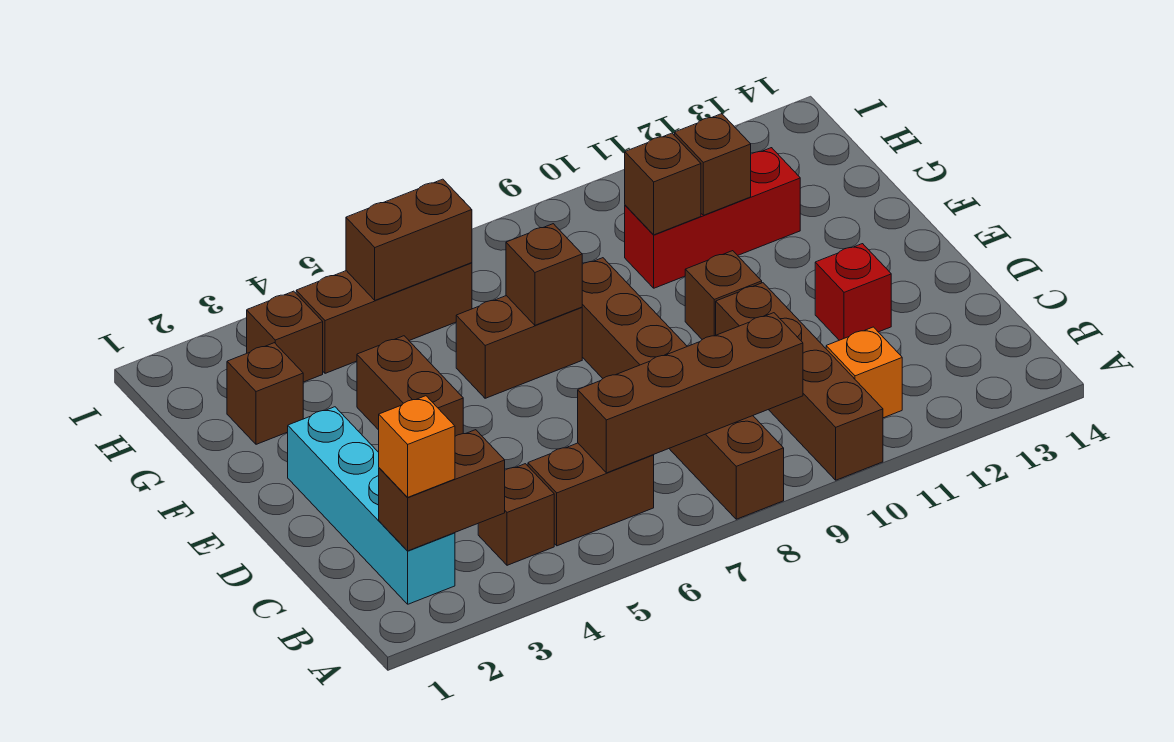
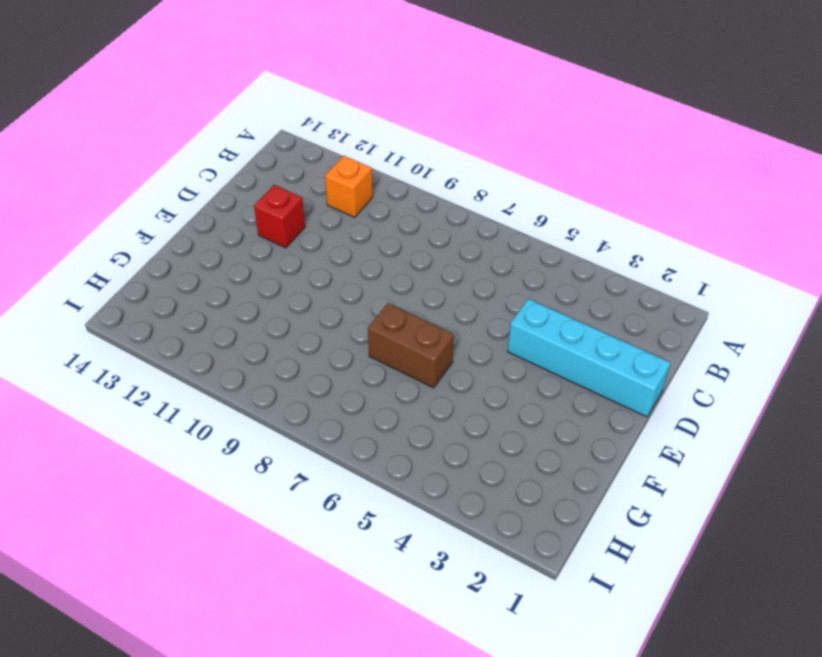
cyan brick D1:D4 level 1 -> cyan brick B2:E2 level 1
none -> brown brick A8:F8 level 1
none -> brown brick A10:D10 level 1
none -> brown brick B4 level 1

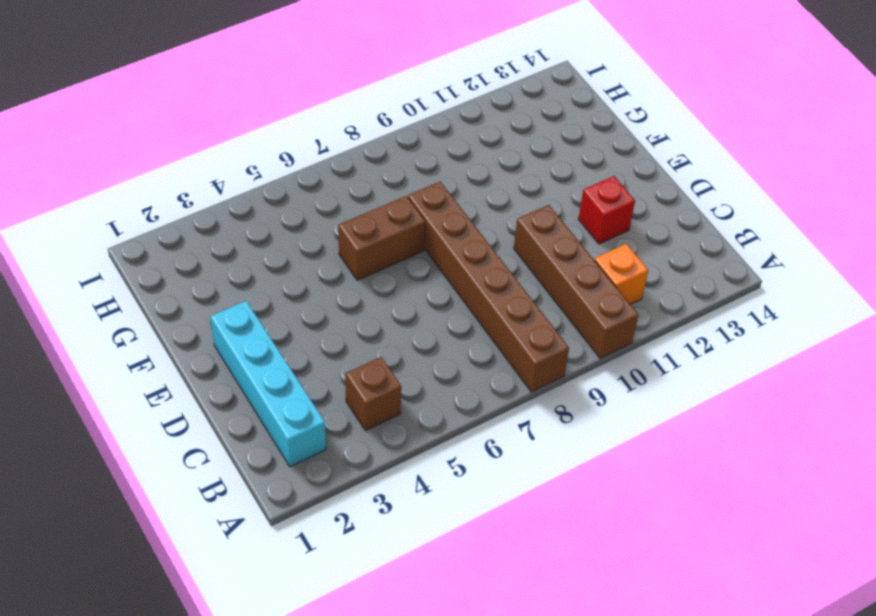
none -> brown brick B5:B6 level 1
none -> brown brick E4:F4 level 1
none -> brown brick E10 level 1

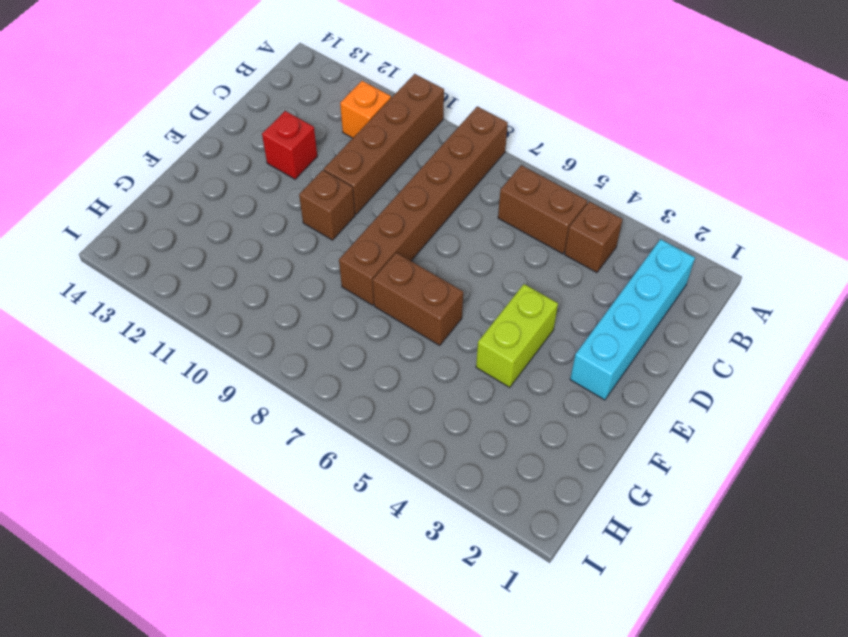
lime brick E4:F4 level 1 -> brown brick E4:F4 level 1
none -> brown brick G2 level 1
none -> red brick G10:G12 level 1
none -> brown brick H3 level 1

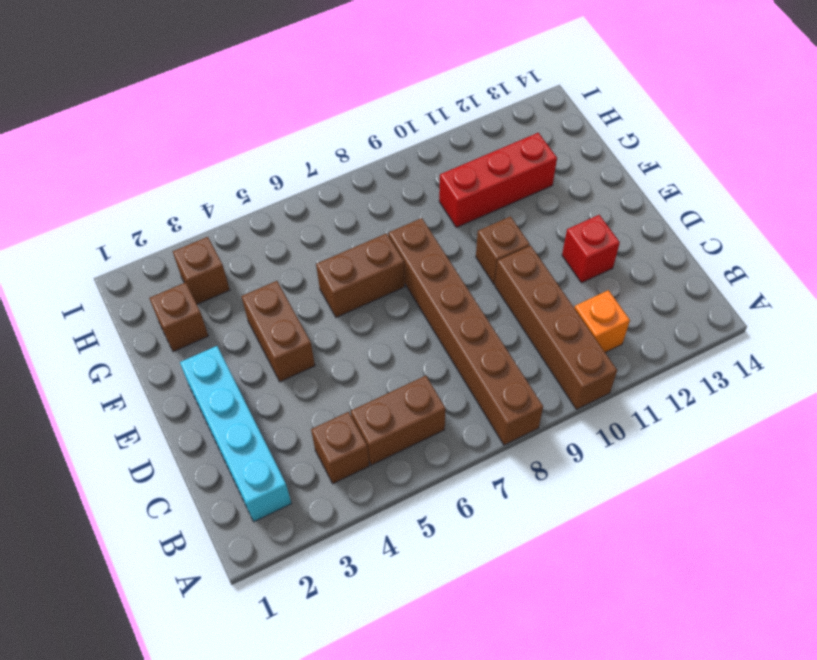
none -> brown brick H4:H6 level 1
none -> brown brick B2:B3 level 2
none -> brown brick B6:B9 level 2

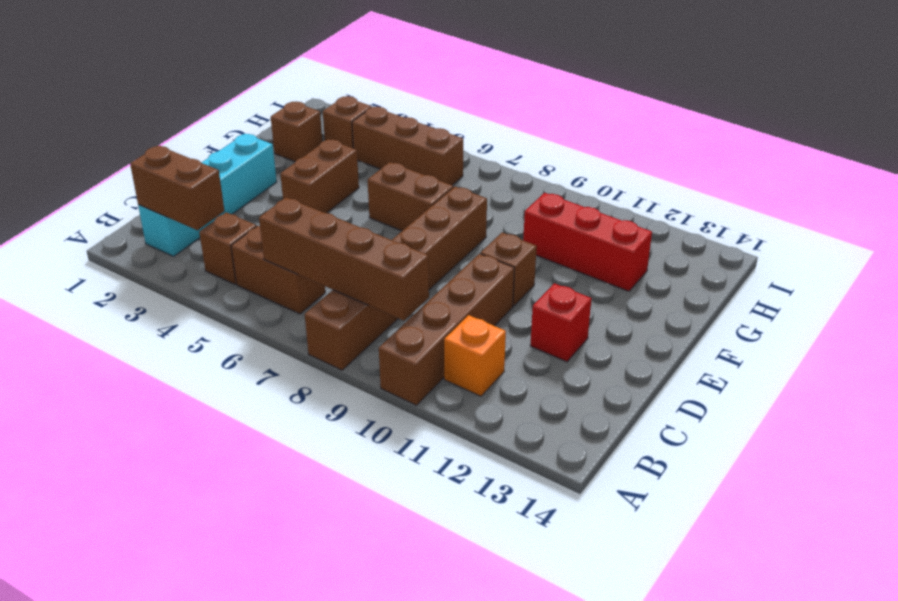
none -> brown brick F7 level 2
none -> brown brick G10 level 2
none -> brown brick G11 level 2

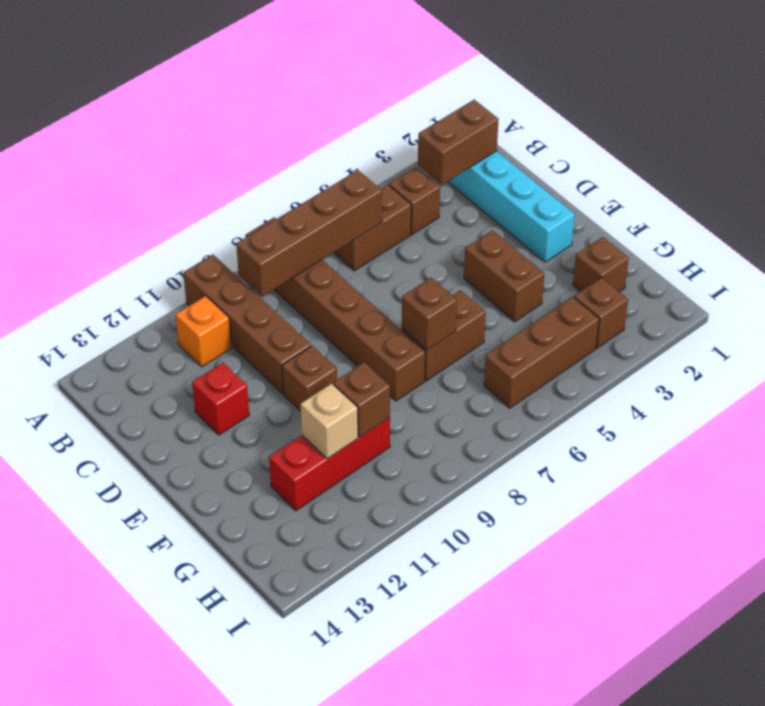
tan brick G11 level 2 -> brown brick G11 level 2
none -> brown brick H5:H6 level 2
none -> orange brick B2 level 3

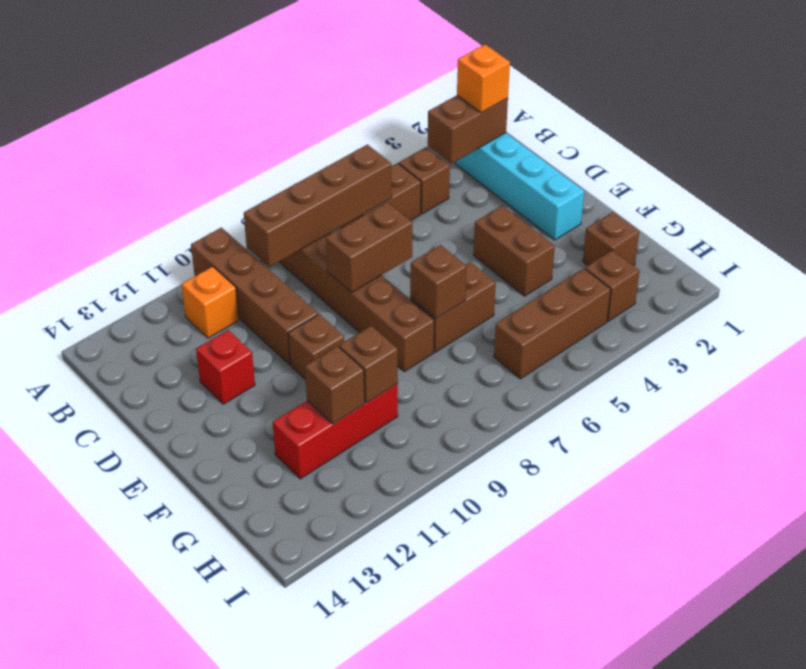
brown brick D7:D8 level 2 -> brown brick H5:H6 level 2

